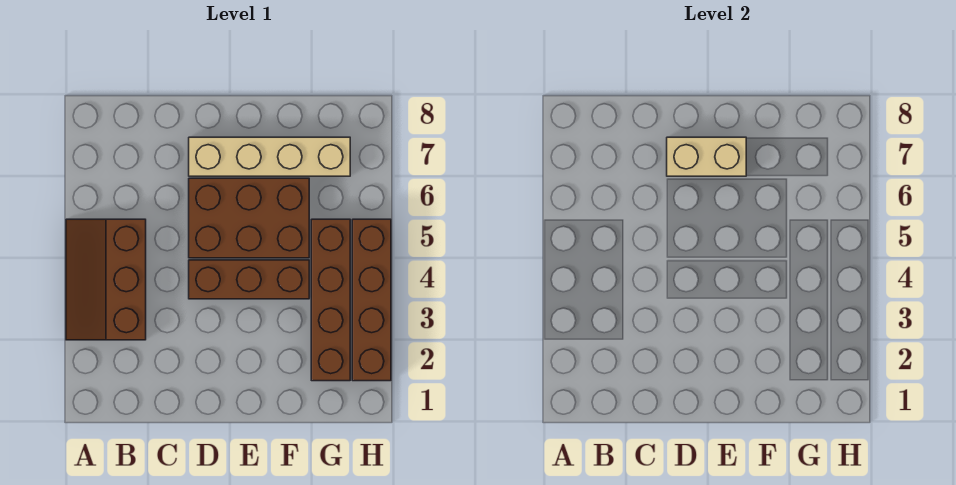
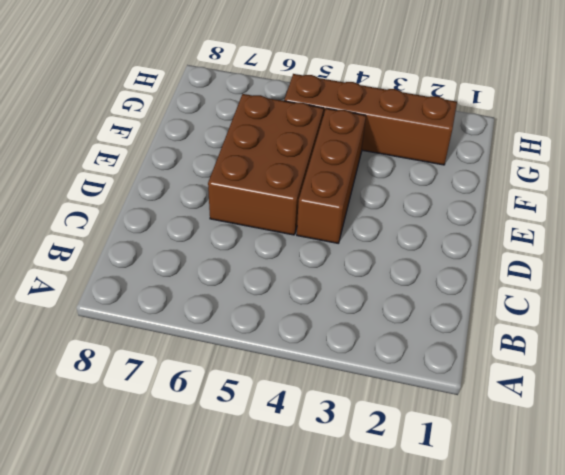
none -> brown slope A3:B5 level 1 top B
none -> tan brick D7:G7 level 1

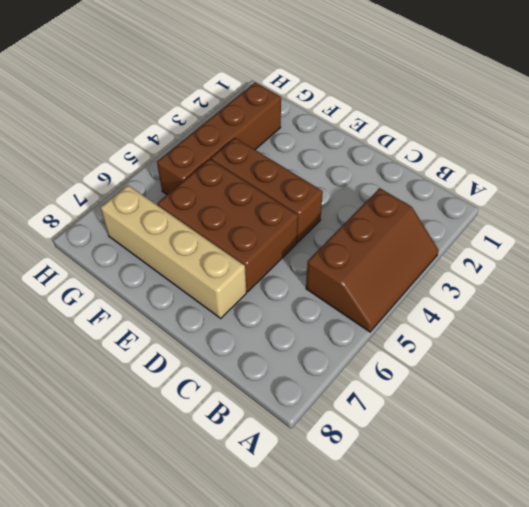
none -> brown brick H2:H5 level 1
none -> tan brick D7:E7 level 2

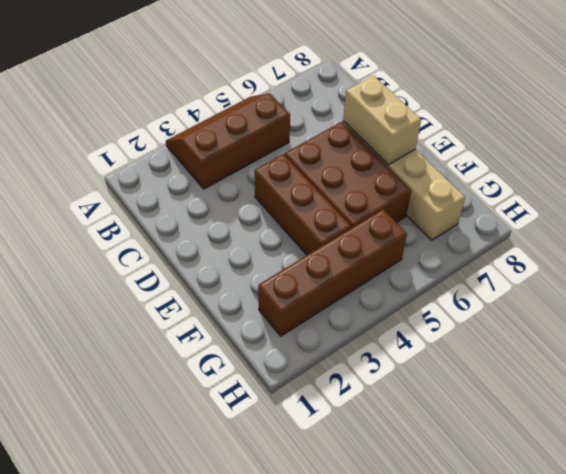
none -> brown brick H2:H5 level 1

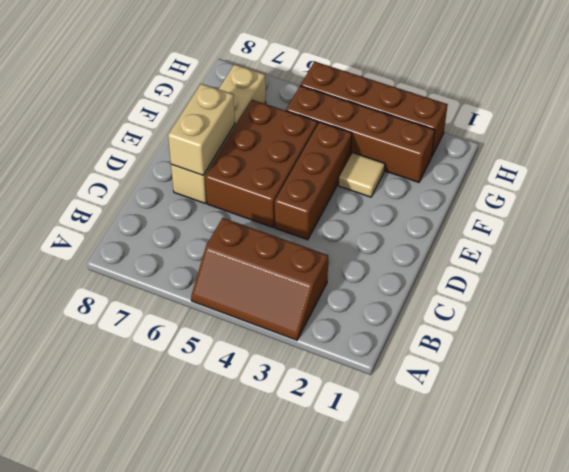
tan tile F3 level 1 -> none

